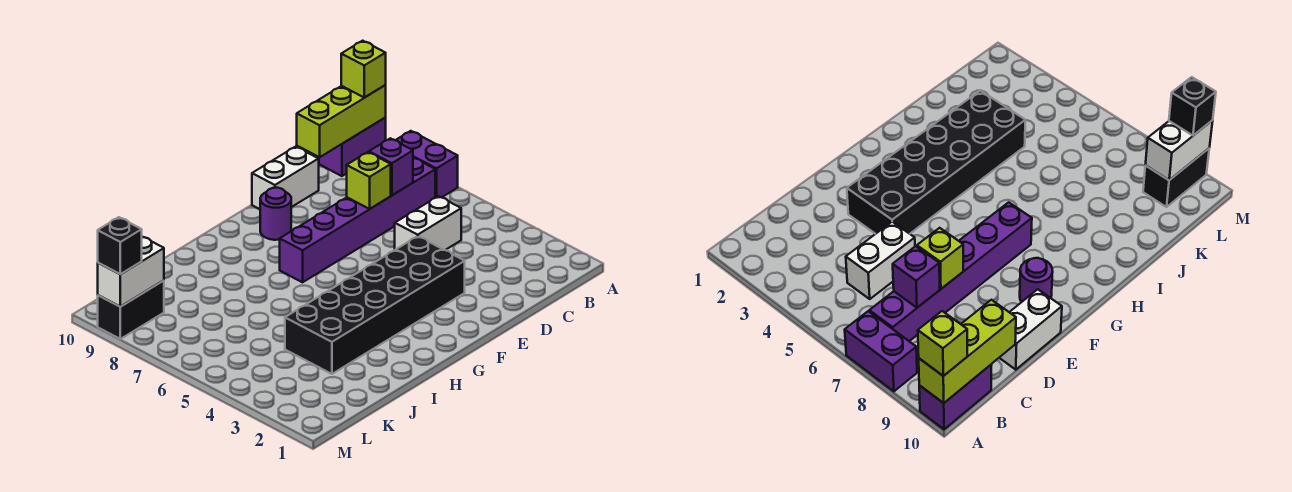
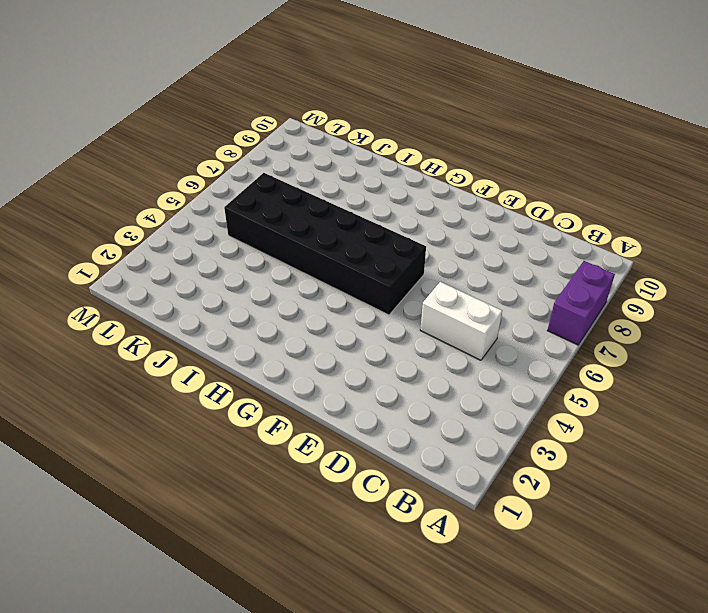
black brick F5:K6 level 1 -> black brick E3:J4 level 1
none -> purple brick A10:B10 level 1
none -> purple brick B7:G7 level 1
none -> white brick D10:E10 level 1

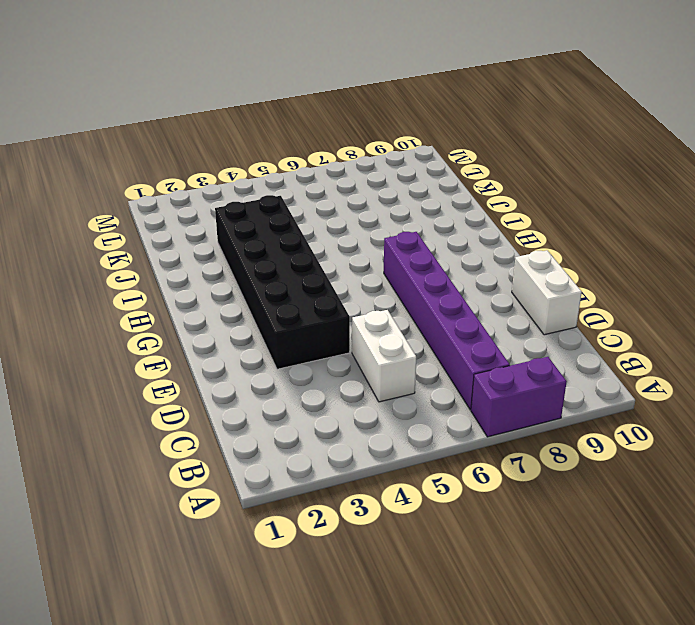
none -> purple brick A10:B10 level 1
none -> purple round brick F9 level 1
none -> black brick L9:M9 level 1

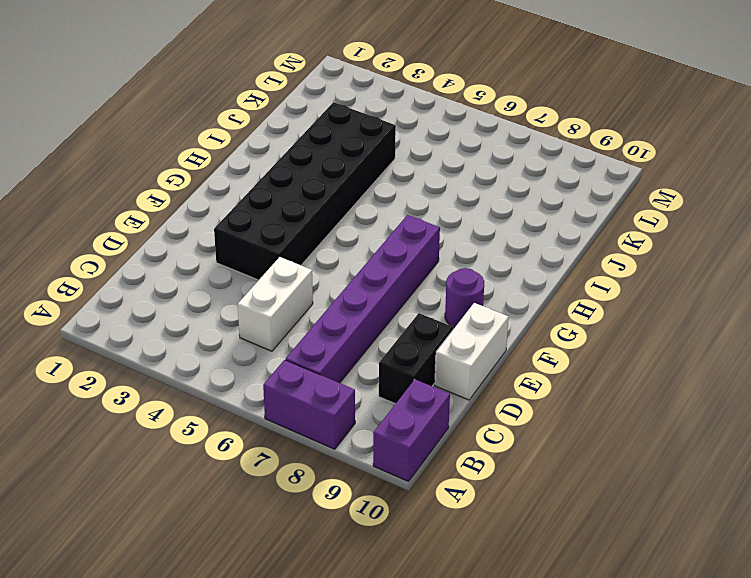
black brick C9:D9 level 1 -> black brick L9:M9 level 1
none -> lime brick A10:C10 level 2
none -> purple brick C7 level 2
none -> lime brick D7 level 2

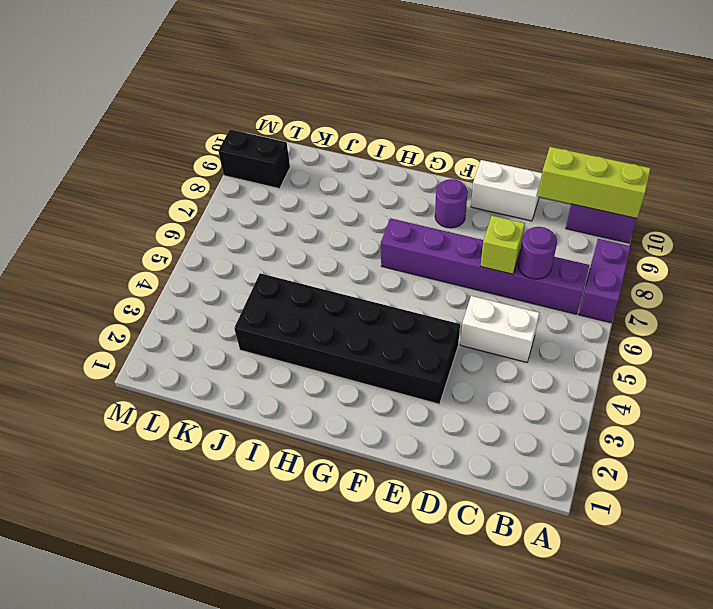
purple round brick C7 level 2 -> purple brick C7 level 2
none -> white brick L9:M9 level 2
none -> lime brick A10 level 3
none -> black brick M9 level 3

